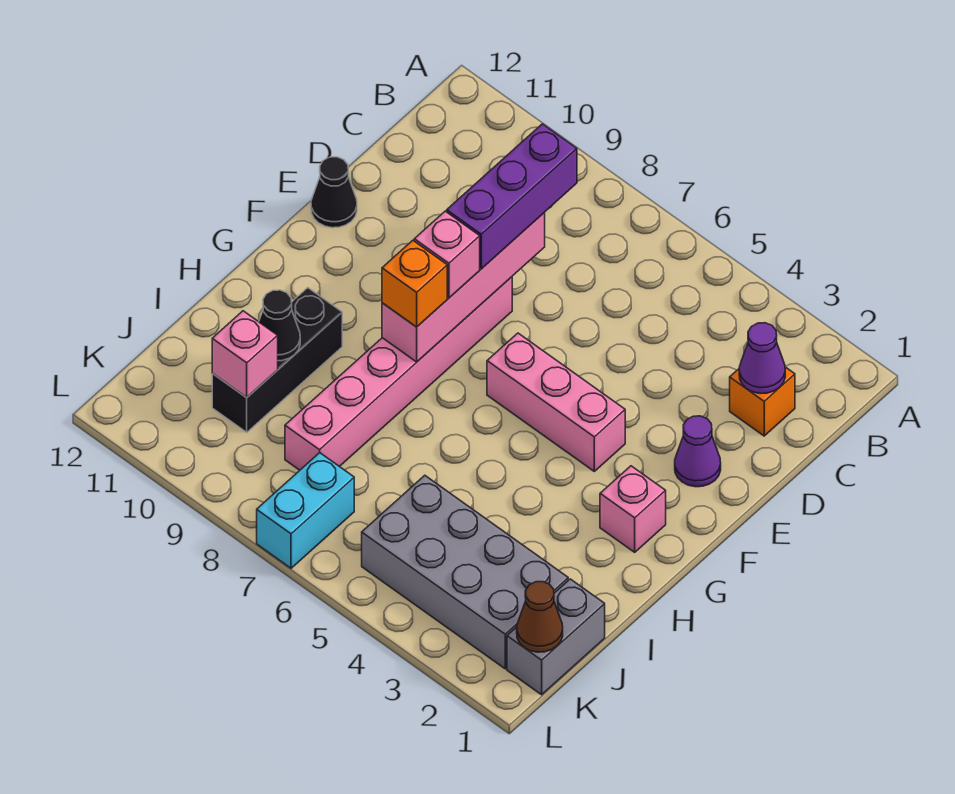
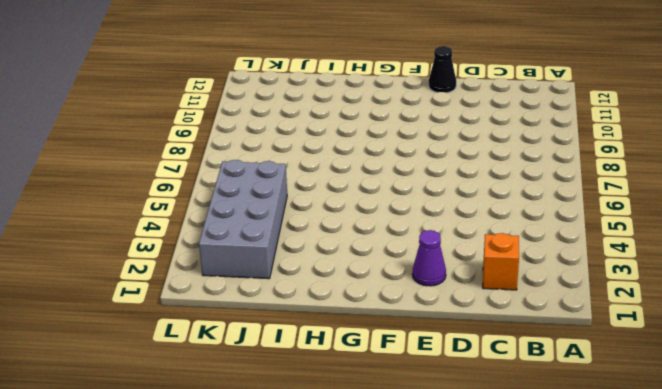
none -> pink brick E8:J8 level 1
none -> pink brick F4:F6 level 1
none -> pink brick G2 level 1

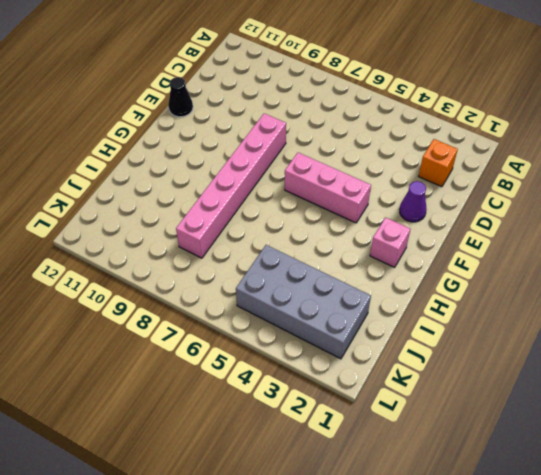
none -> black brick H10:J10 level 1
none -> grey brick J1:K1 level 1
none -> cyan brick K7:L7 level 1

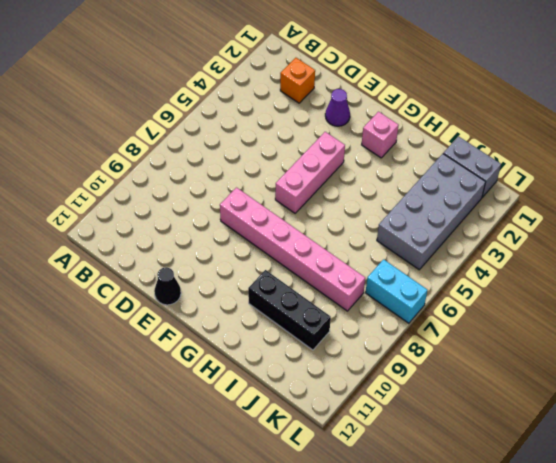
none -> purple cone C2 level 2
none -> pink brick D8:G8 level 2
none -> black cone I10 level 2

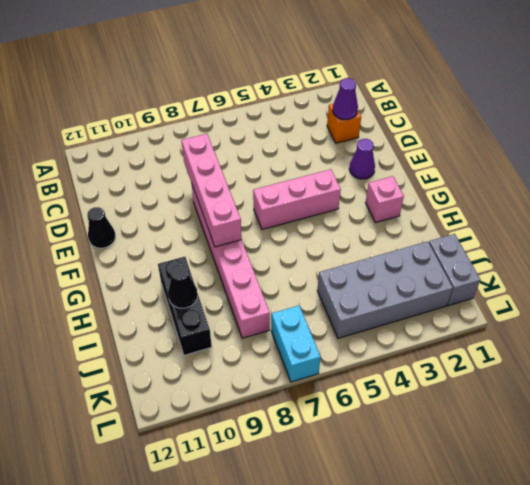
none -> pink brick J10 level 2
none -> brown cone K1 level 2
none -> purple brick C8:E8 level 3

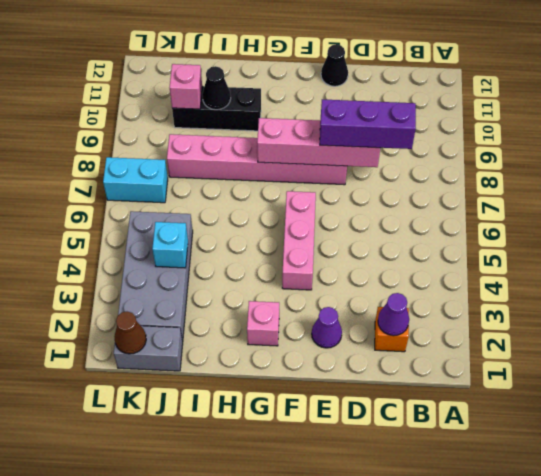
cyan brick J4 level 2 -> none
none -> pink brick F8 level 3
none -> orange brick G8 level 3

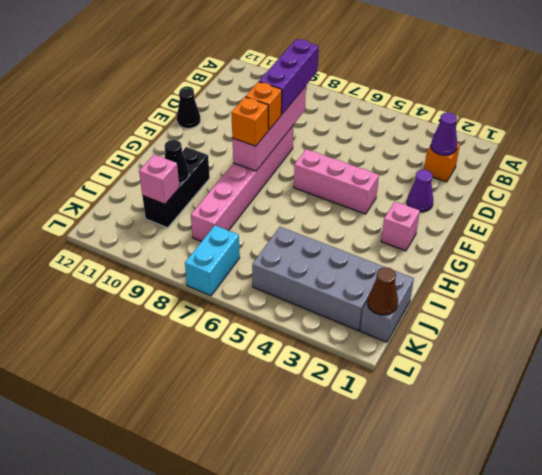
orange brick F8 level 3 -> pink brick F8 level 3

